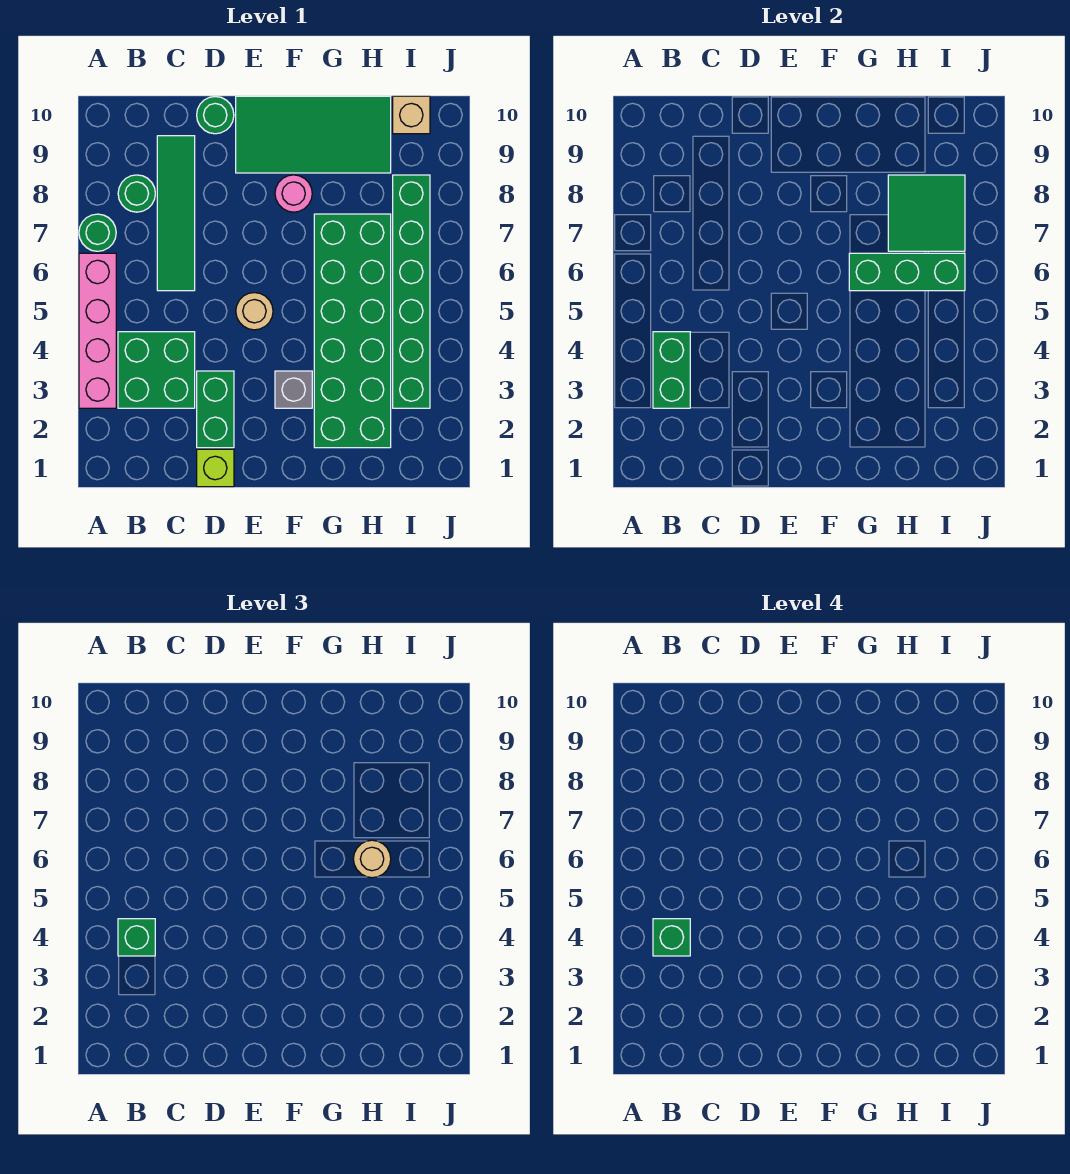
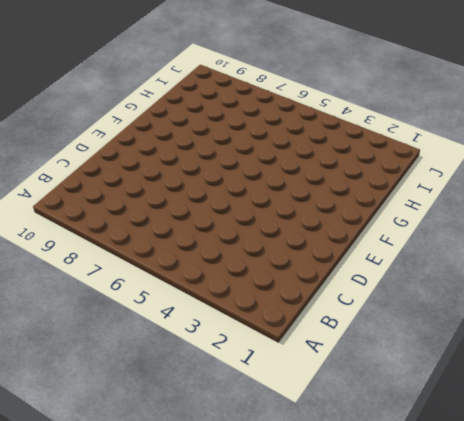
none -> pink brick A3:A6 level 1
none -> green round brick A7 level 1
none -> green brick B3:C4 level 1

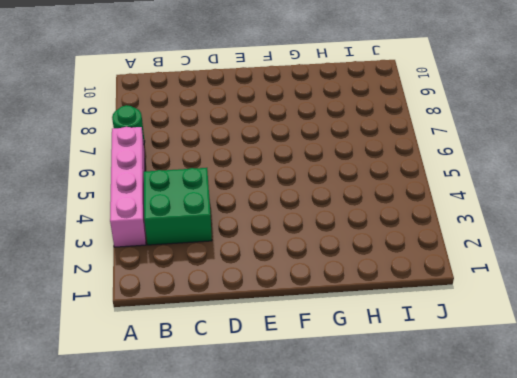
none -> green round brick B8 level 1
none -> green tile C6:C9 level 1
none -> lime brick D1 level 1

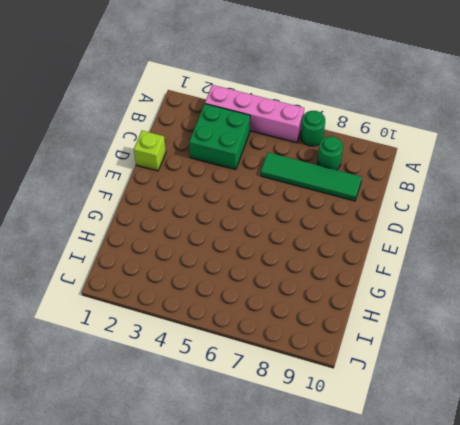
none -> green brick D2:D3 level 1
none -> green round brick D10 level 1
none -> tan round brick E5 level 1

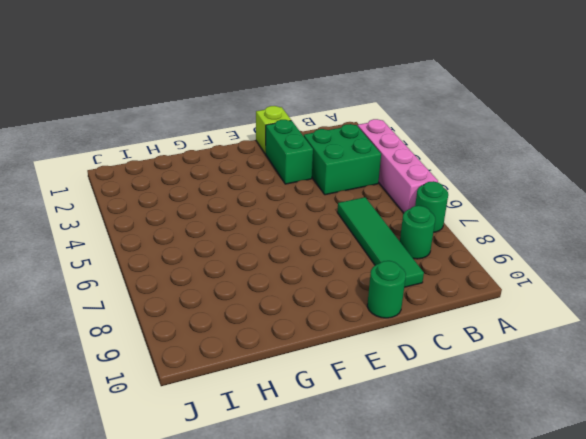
none -> tan round brick E5 level 1
none -> green tile E9:H10 level 1
none -> grey brick F3 level 1

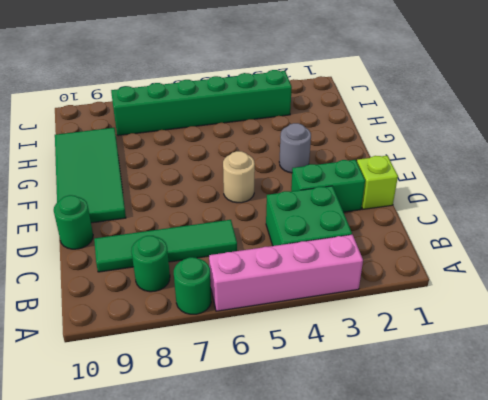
grey round brick F3 level 1 -> grey brick F3 level 1
none -> pink round brick F8 level 1
none -> green brick G2:H7 level 1
none -> tan brick I10 level 1

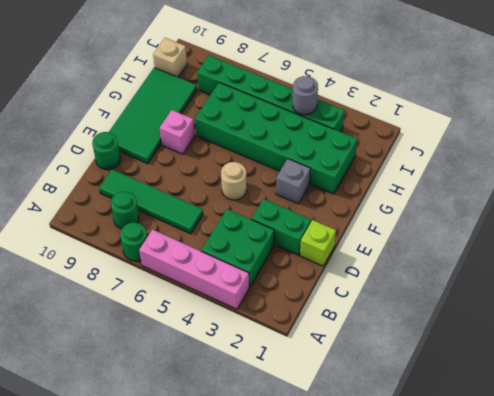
pink brick F8 level 1 -> pink round brick F8 level 1
grey round brick I4 level 2 -> none
none -> green brick B3:B4 level 2
none -> green brick G6:I6 level 2
none -> green tile H7:I8 level 2

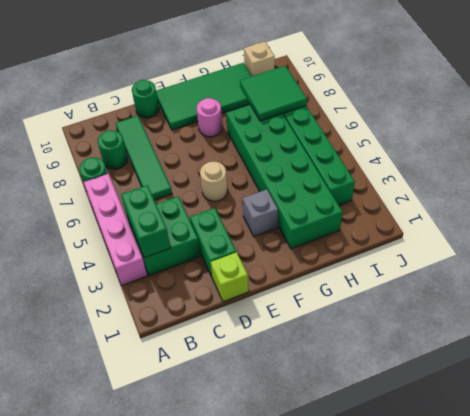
none -> green brick G6:I6 level 2
none -> green brick B4 level 3
none -> tan round brick H6 level 3

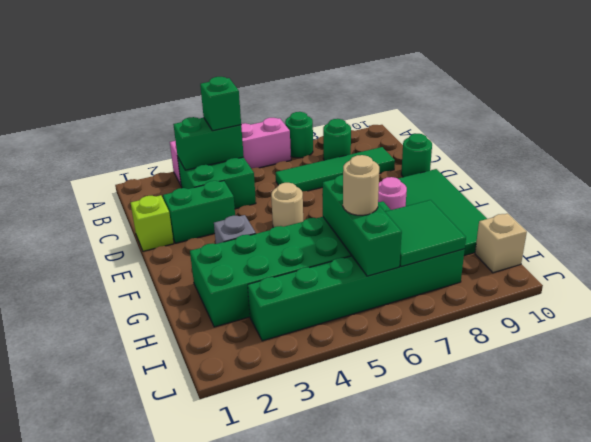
none -> green brick B4 level 4

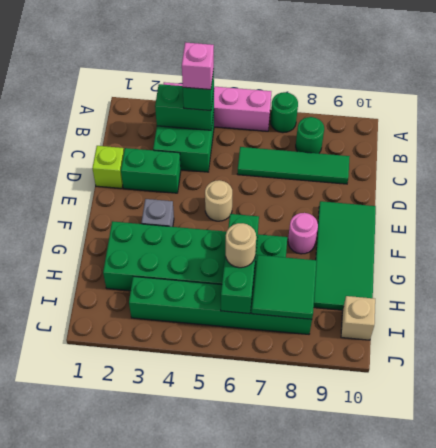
pink brick B4 level 4 -> green brick B4 level 4
none -> green round brick D10 level 1

